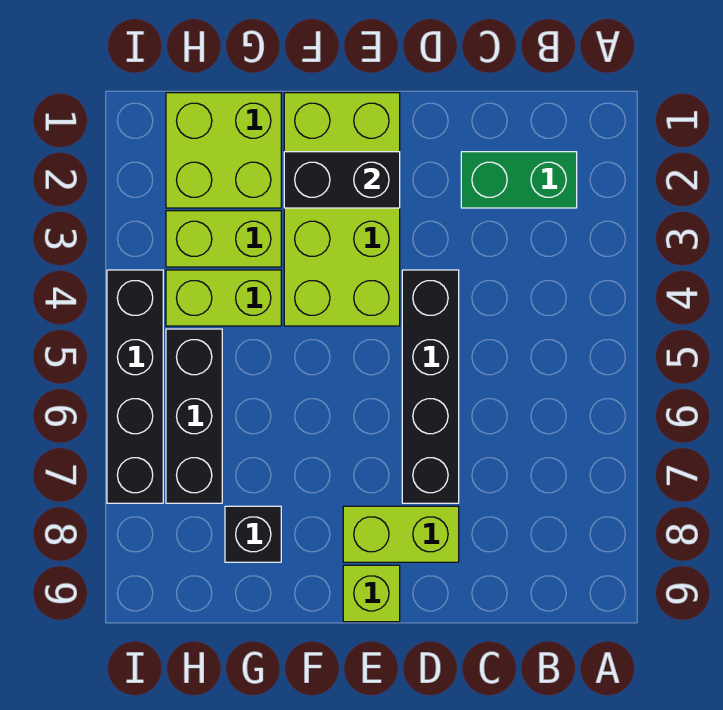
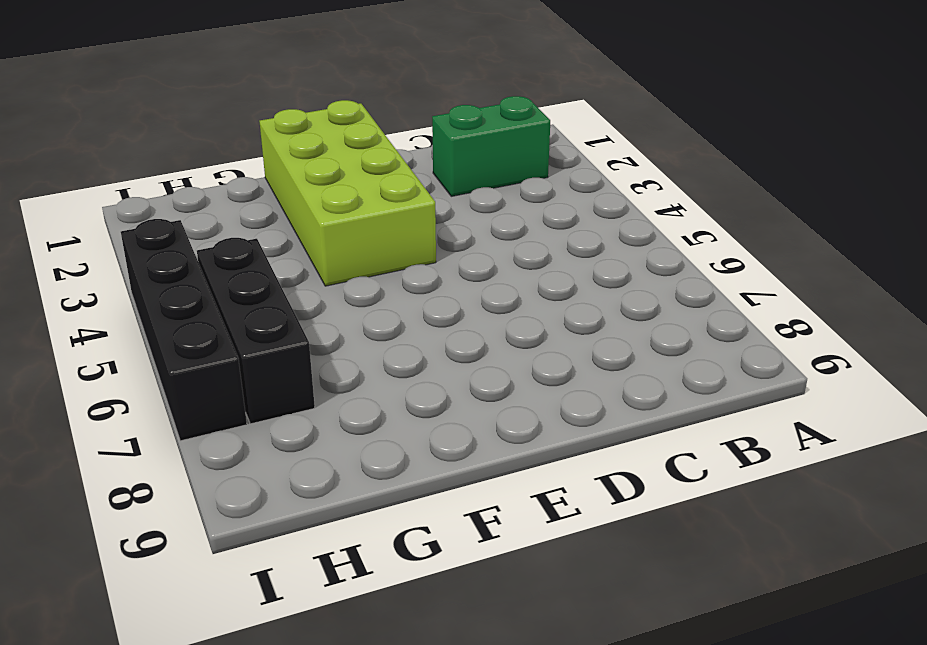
none -> black brick D4:D7 level 1
none -> lime brick D8:E8 level 1
none -> lime brick E9 level 1

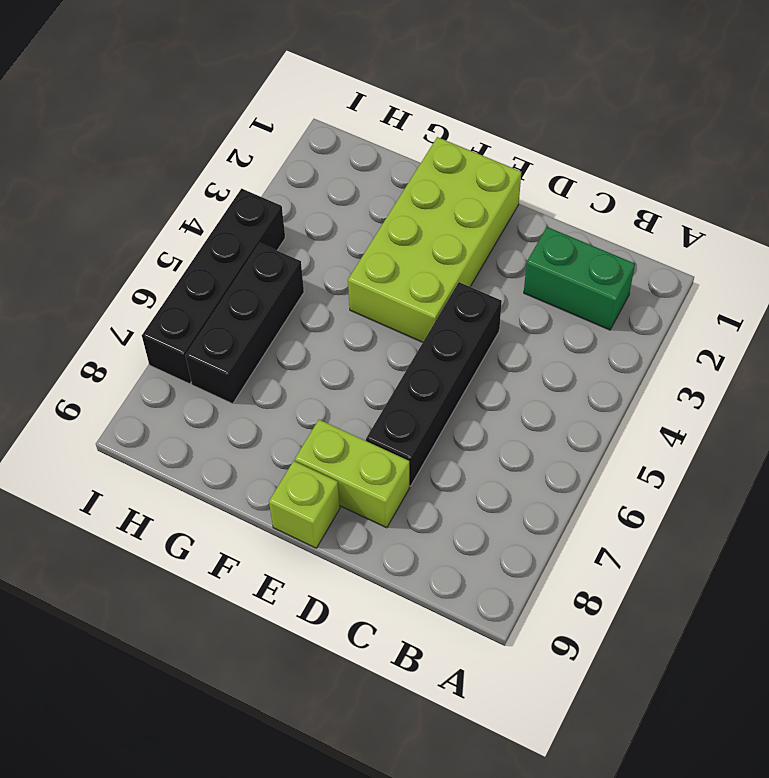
none -> lime brick G1:H2 level 1
none -> lime brick G3:H3 level 1
none -> lime brick G4:H4 level 1

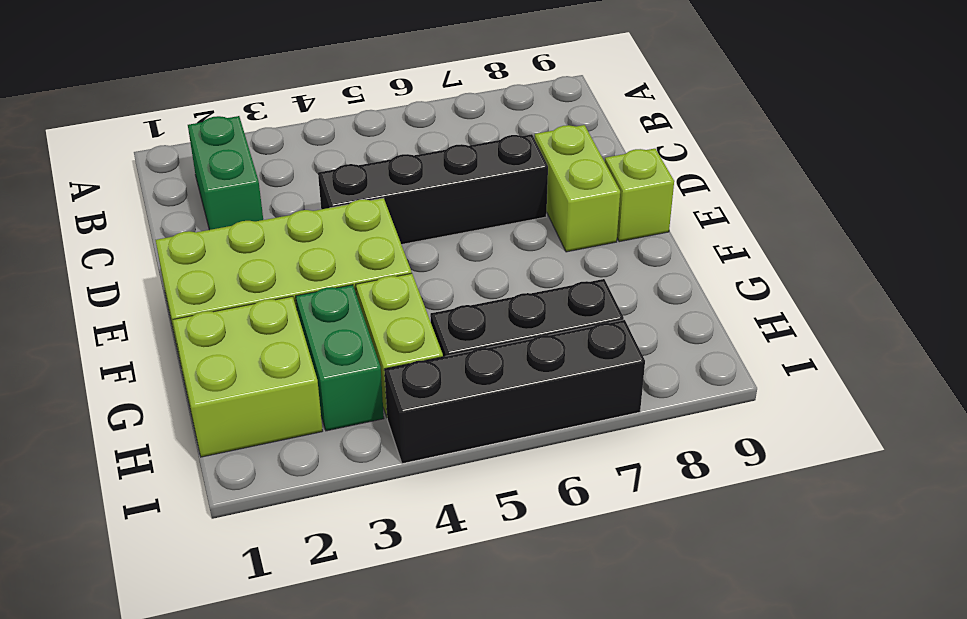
green brick G3:H3 level 1 -> lime brick G3:H3 level 1
none -> black brick G8 level 1
none -> black brick E2:F2 level 2

